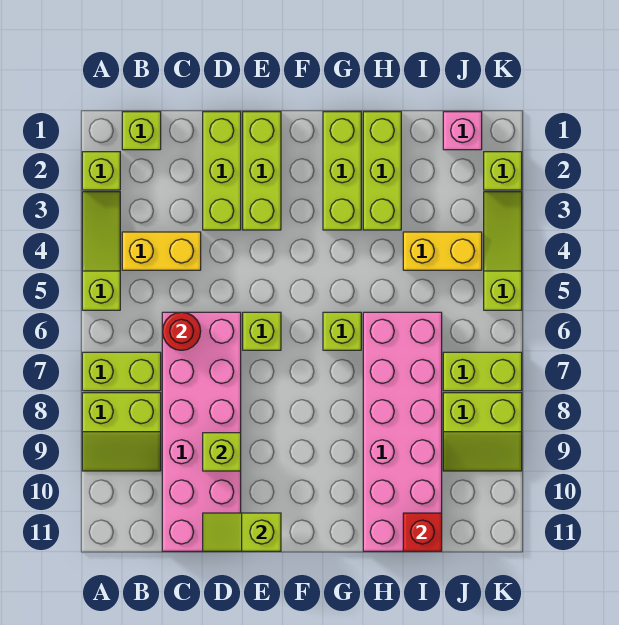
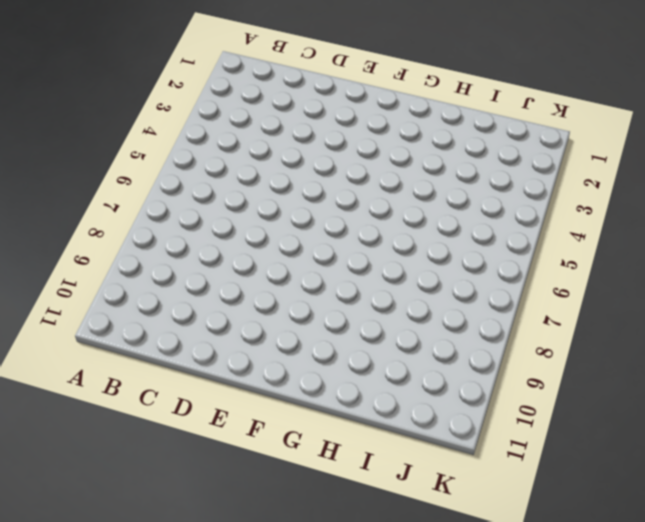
none -> lime brick A2 level 1
none -> lime slope A3:A5 level 1 top 5
none -> lime brick A7:B7 level 1

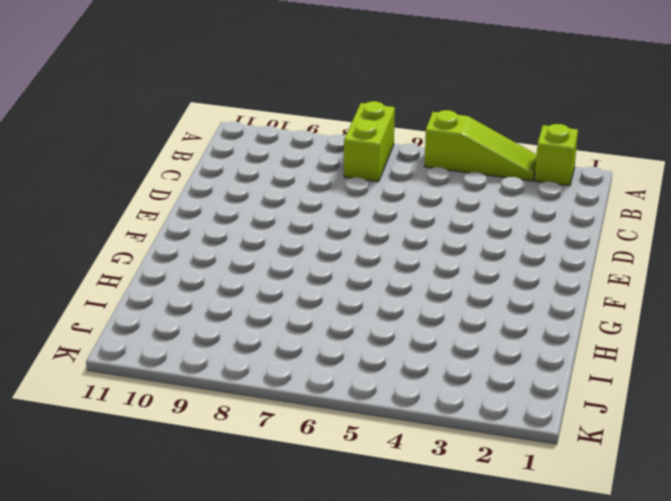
none -> lime slope A8:B9 level 1 top 8
none -> lime brick B1 level 1
none -> yellow brick B4:C4 level 1

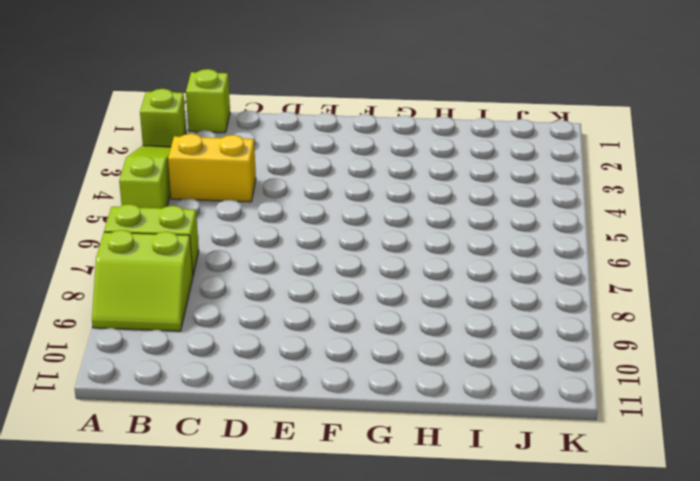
none -> pink brick C6:D11 level 1
none -> lime brick D1:D3 level 1
none -> lime brick E1:E3 level 1

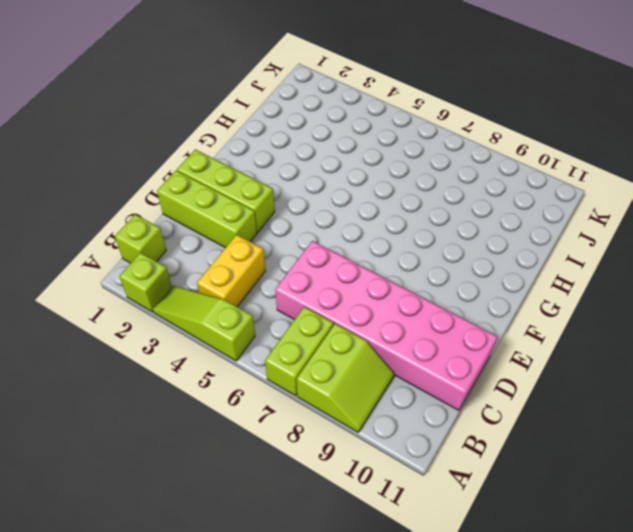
none -> lime brick E6 level 1
none -> lime brick G1:G3 level 1
none -> lime brick G6 level 1

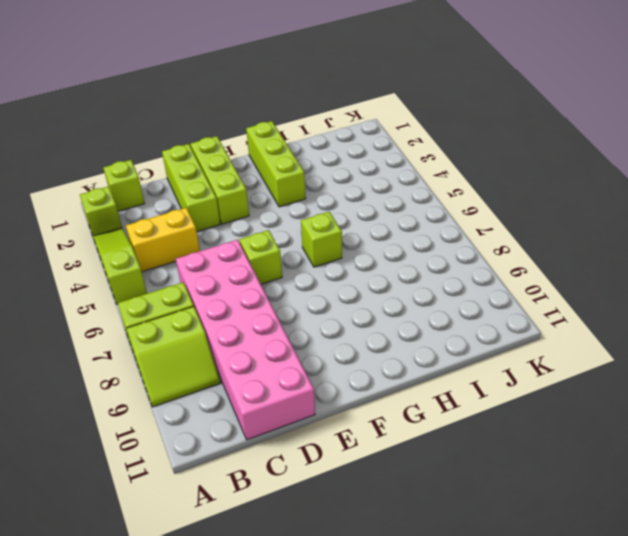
none -> lime brick H1:H3 level 1
none -> pink brick H6:I11 level 1
none -> yellow brick I4:J4 level 1

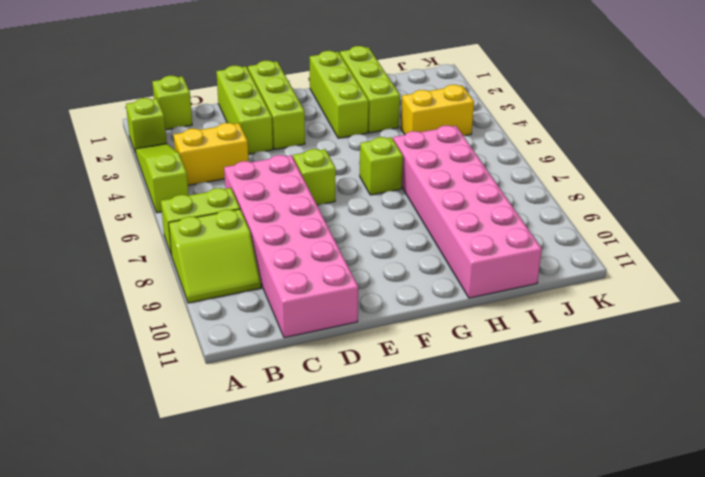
none -> pink brick J1 level 1
none -> lime brick J7:K7 level 1
none -> lime slope J8:K9 level 1 top 8

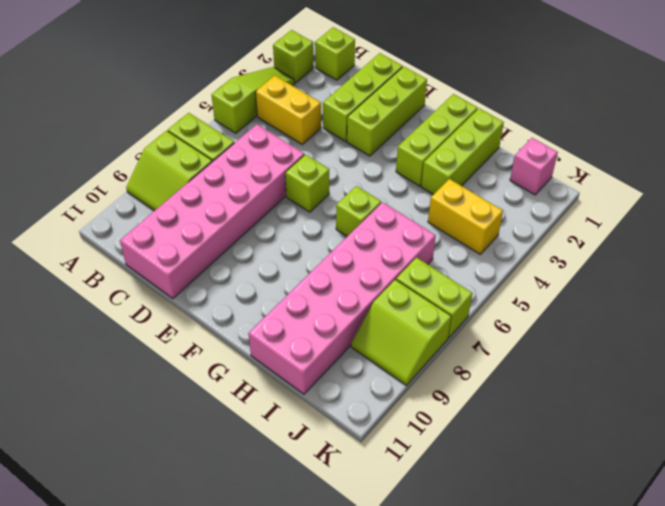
none -> lime brick K2 level 1
none -> lime slope K3:K5 level 1 top 5
none -> red round brick C6 level 2

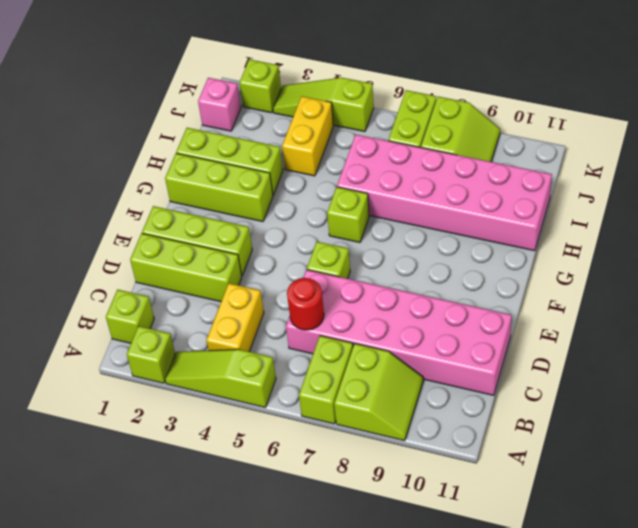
none -> lime brick D9 level 2
none -> lime slope D11:E11 level 2 top E
none -> red brick I11 level 2

